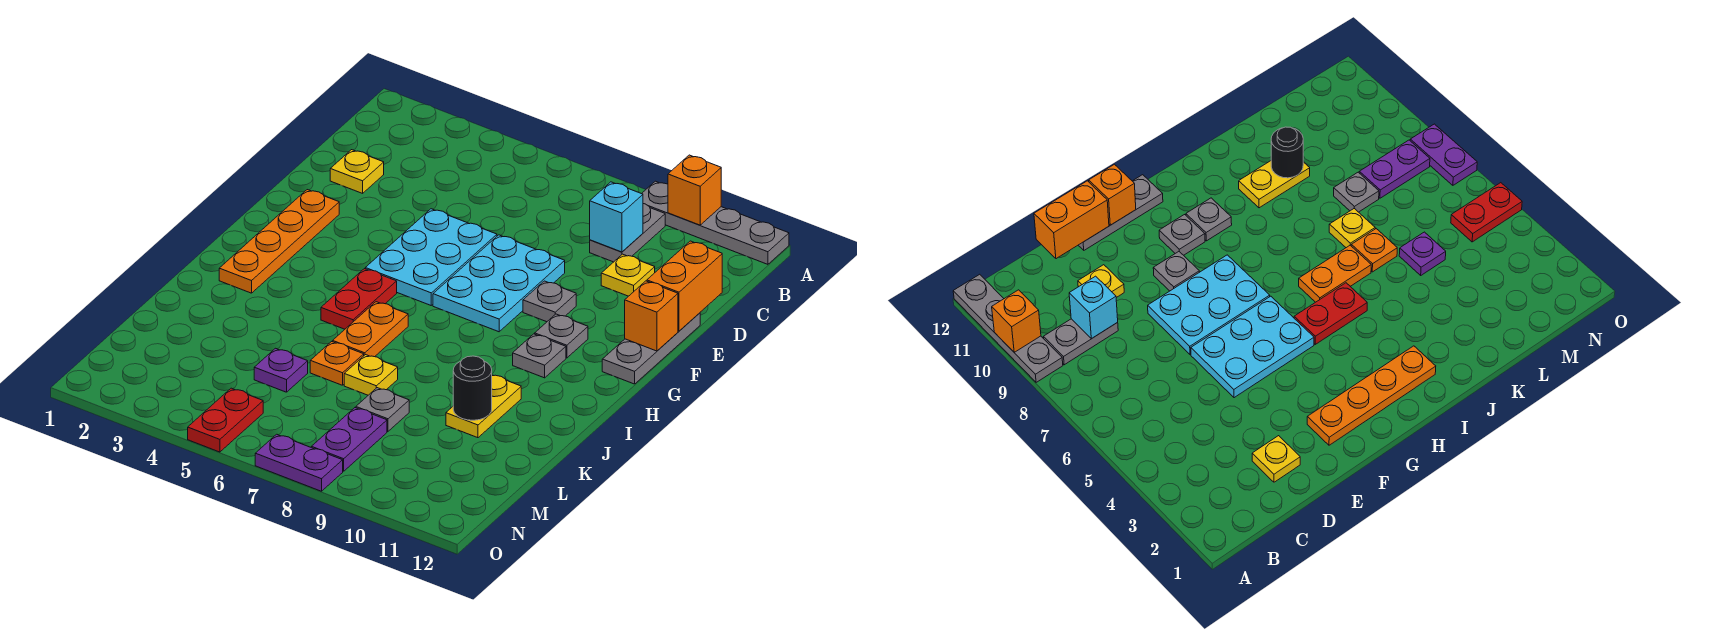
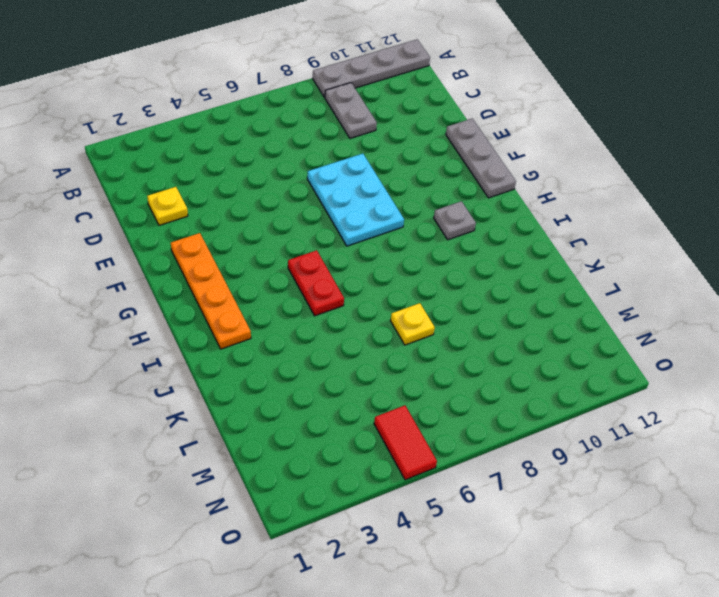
red tile N5:O5 level 1 -> red plate N5:O5 level 1
none -> yellow plate D10 level 1
none -> cyan plate E5:G6 level 1
none -> grey plate F9 level 1

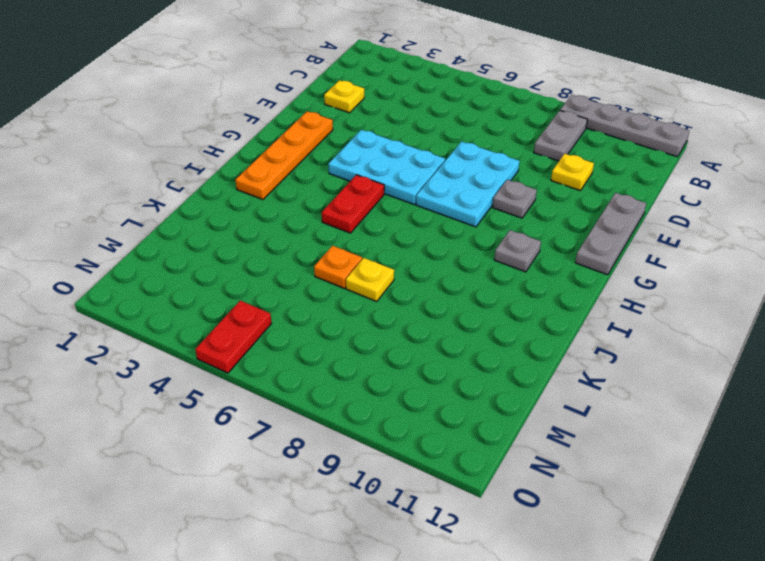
cyan plate F4:G6 level 1 -> cyan plate E5:G6 level 1
none -> grey plate G10 level 1
none -> orange plate I6:J6 level 1
none -> yellow plate J10:K10 level 1

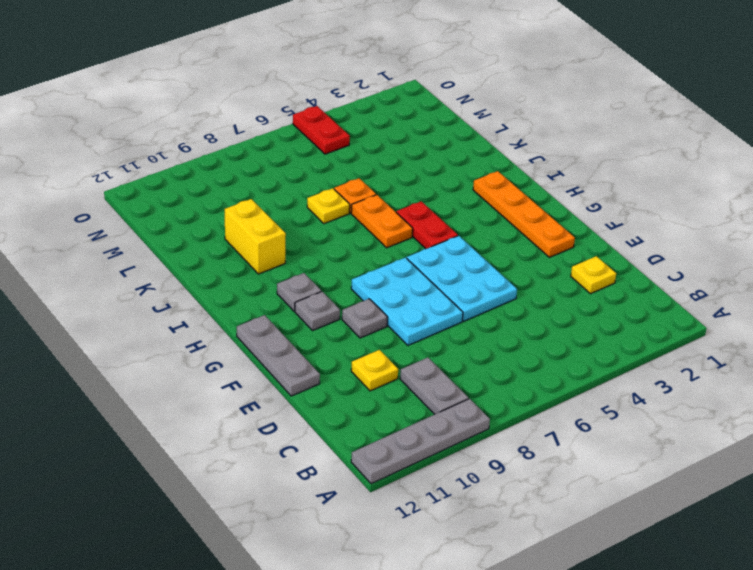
yellow brick J10:K10 level 1 -> yellow plate J10:K10 level 1
none -> purple plate L5 level 1
none -> grey plate L8 level 1
none -> purple plate M8:N8 level 1

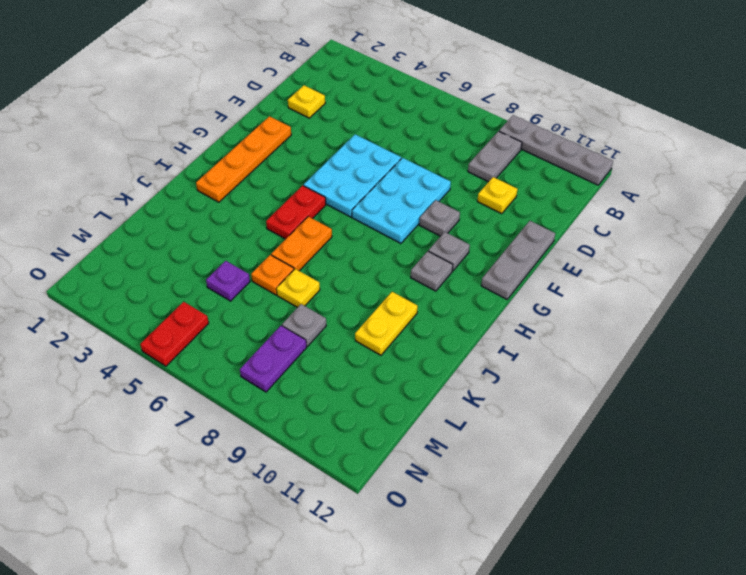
none -> purple plate O7:O8 level 1
none -> orange brick A10 level 2
none -> cyan brick C9 level 2

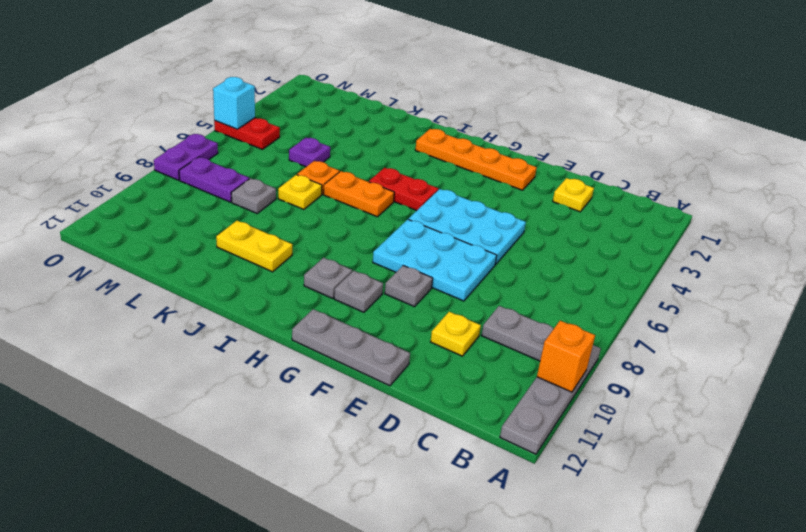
cyan brick O5 level 2 -> cyan brick C9 level 2
none -> orange brick D12:E12 level 2
none -> orange brick F12 level 2
none -> black round brick K10 level 2

